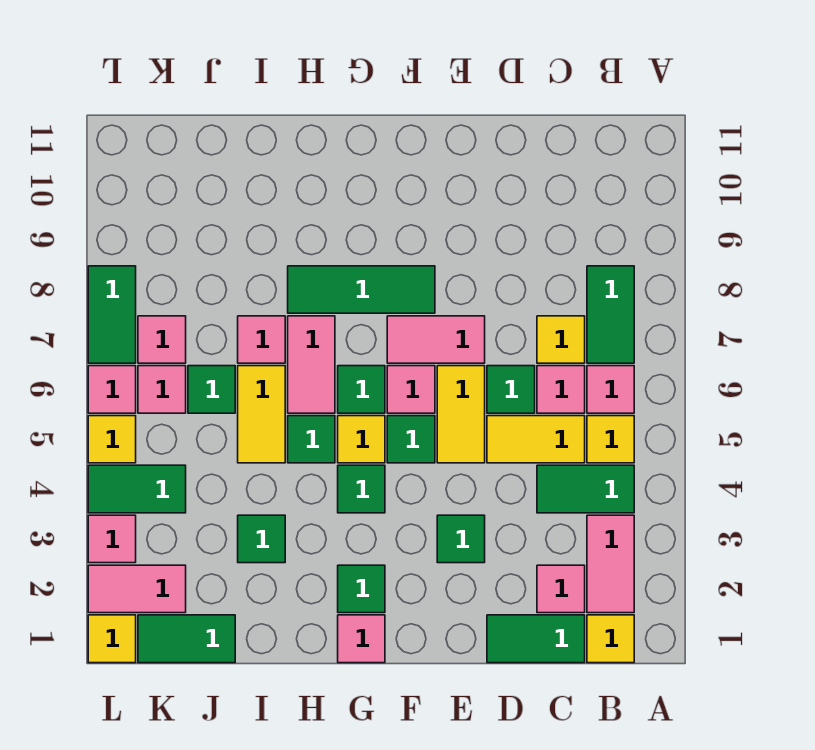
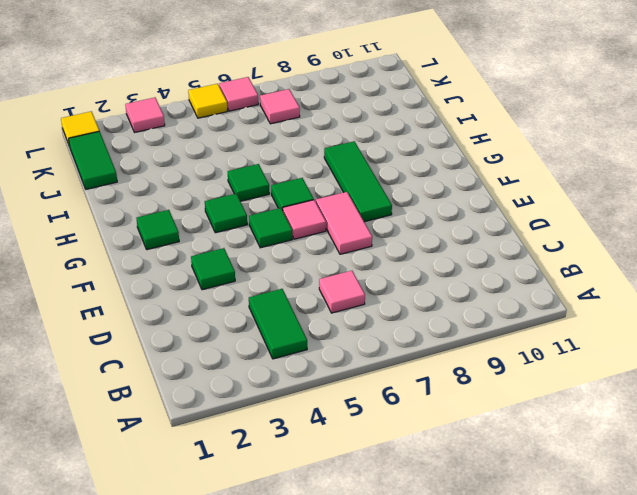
none -> yellow tile B1 level 1
none -> pink tile B2:B3 level 1
none -> yellow tile B5 level 1
none -> pink tile B6 level 1

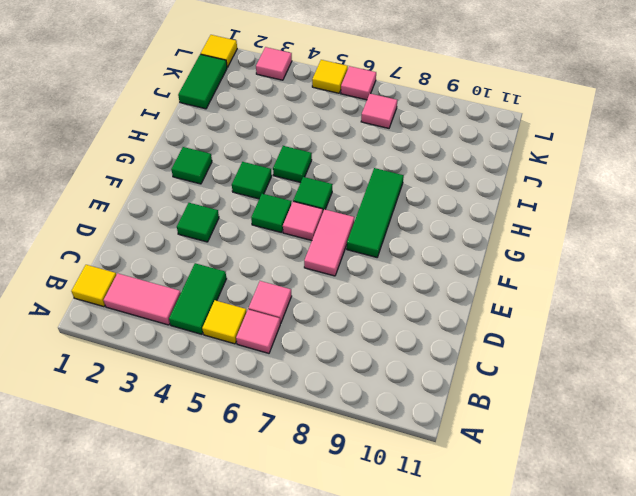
none -> green tile B7:B8 level 1
none -> green tile C1:D1 level 1
none -> pink tile C2 level 1
none -> yellow tile C5:D5 level 1

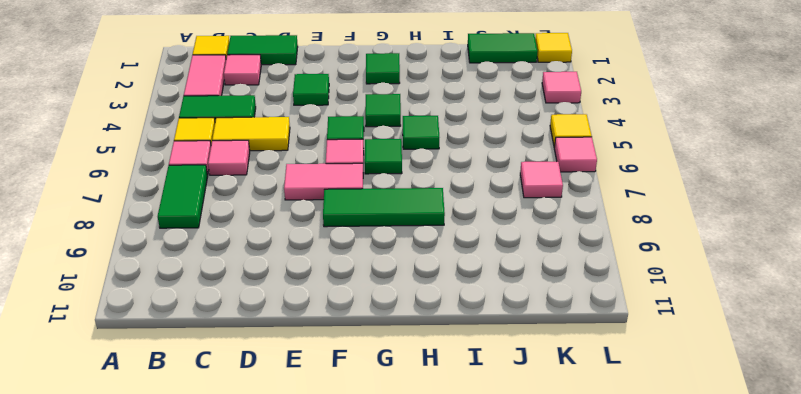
none -> yellow tile C7 level 1
none -> green tile D6 level 1
none -> yellow tile E5:E6 level 1
none -> pink tile G1 level 1

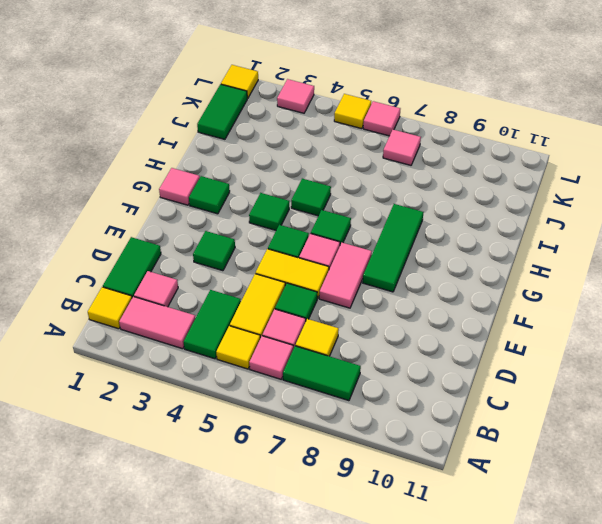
none -> yellow tile G5 level 1
none -> pink tile H6:H7 level 1
none -> green tile I3 level 1
none -> yellow tile I5:I6 level 1

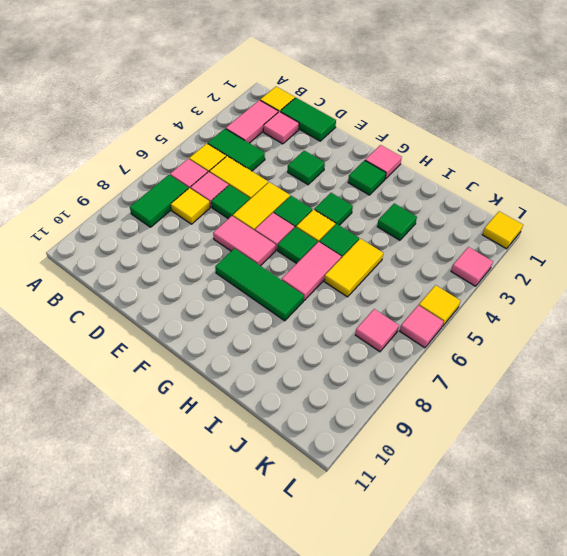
none -> pink tile I7 level 1
none -> green tile J1:K1 level 1
none -> green tile J6 level 1
none -> pink tile K2:L2 level 1

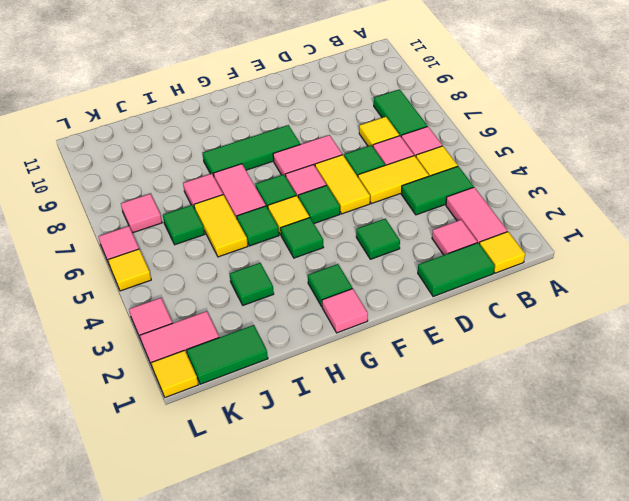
none -> green tile K4:L4 level 1
none -> pink tile K6 level 1
none -> green tile L7:L8 level 1

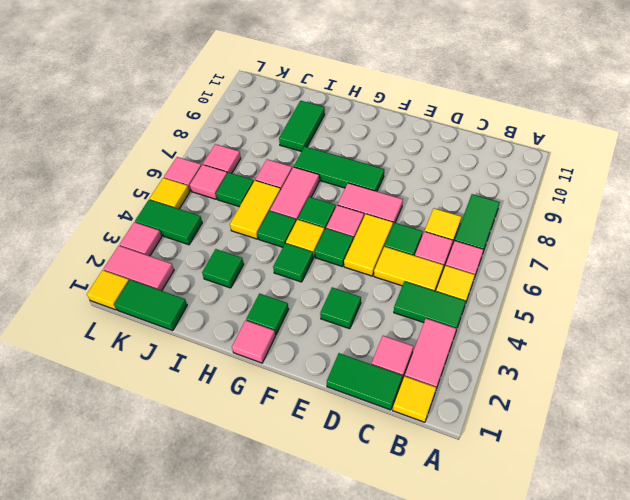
green tile I9:I10 level 1 -> green tile L7:L8 level 1

